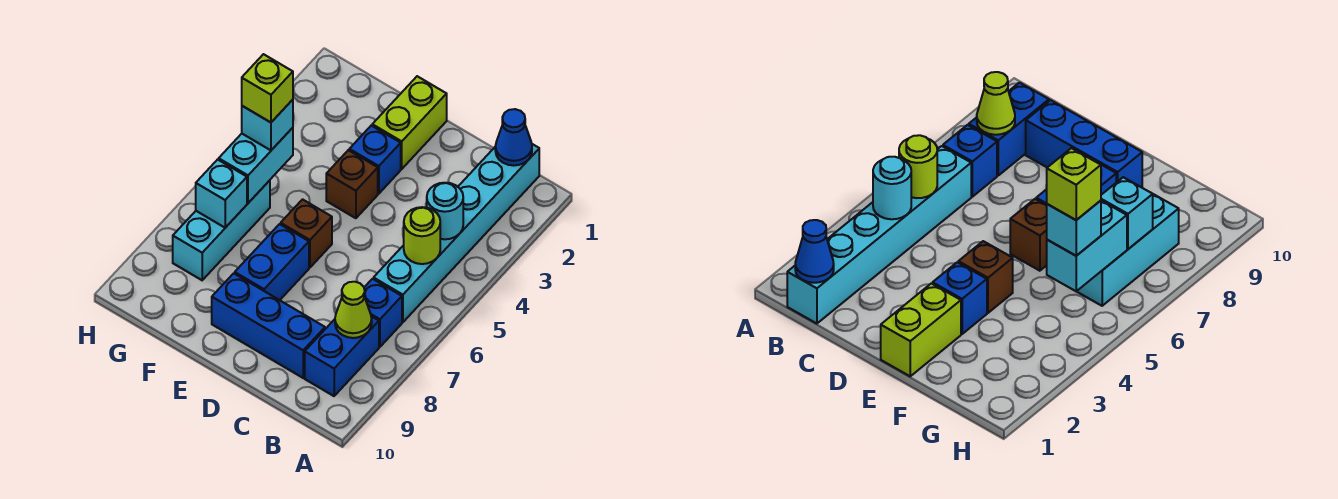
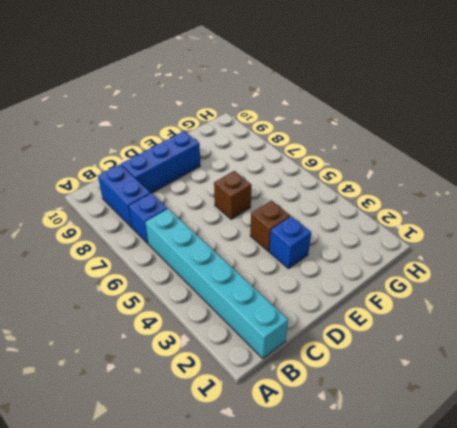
none -> lime brick E1:E2 level 1
none -> blue brick E7:E8 level 1
none -> cyan brick G6:G8 level 1

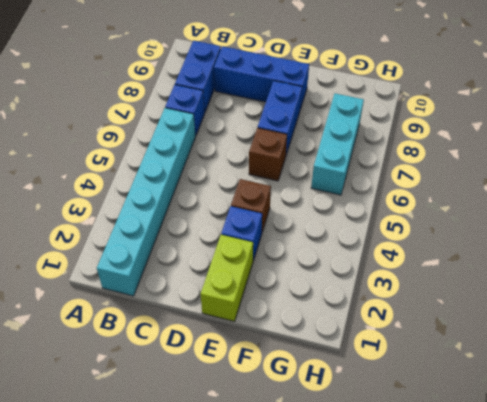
none -> blue cone B1 level 2
none -> cyan round brick B4 level 2
none -> lime round brick B5 level 2

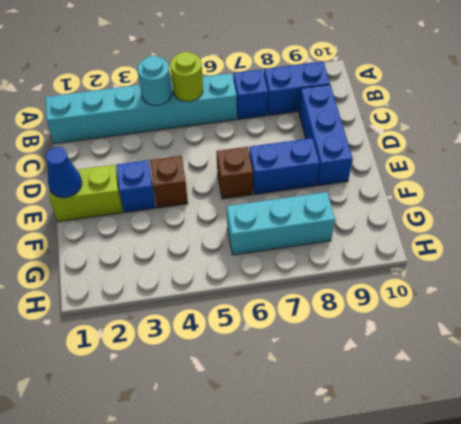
blue cone E1 level 2 -> blue cone B1 level 2
none -> lime cone B8 level 2
none -> cyan brick G5:G6 level 2
none -> cyan brick G7 level 2

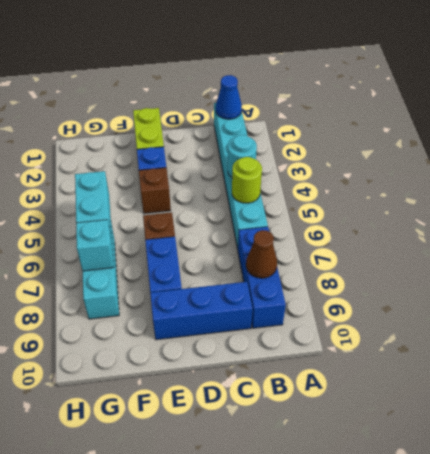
brown cone B8 level 2 -> lime cone B8 level 2
none -> cyan brick G5 level 3
none -> lime brick G5 level 4

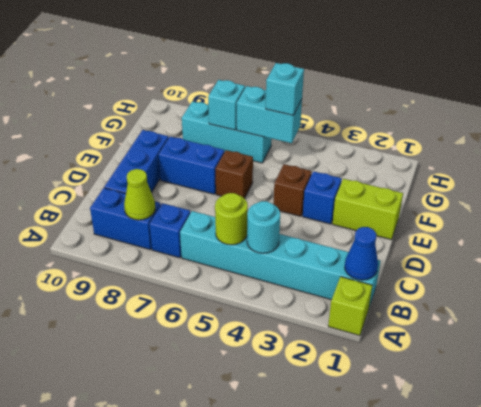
lime brick A1 level 1 -> lime brick G5 level 4

